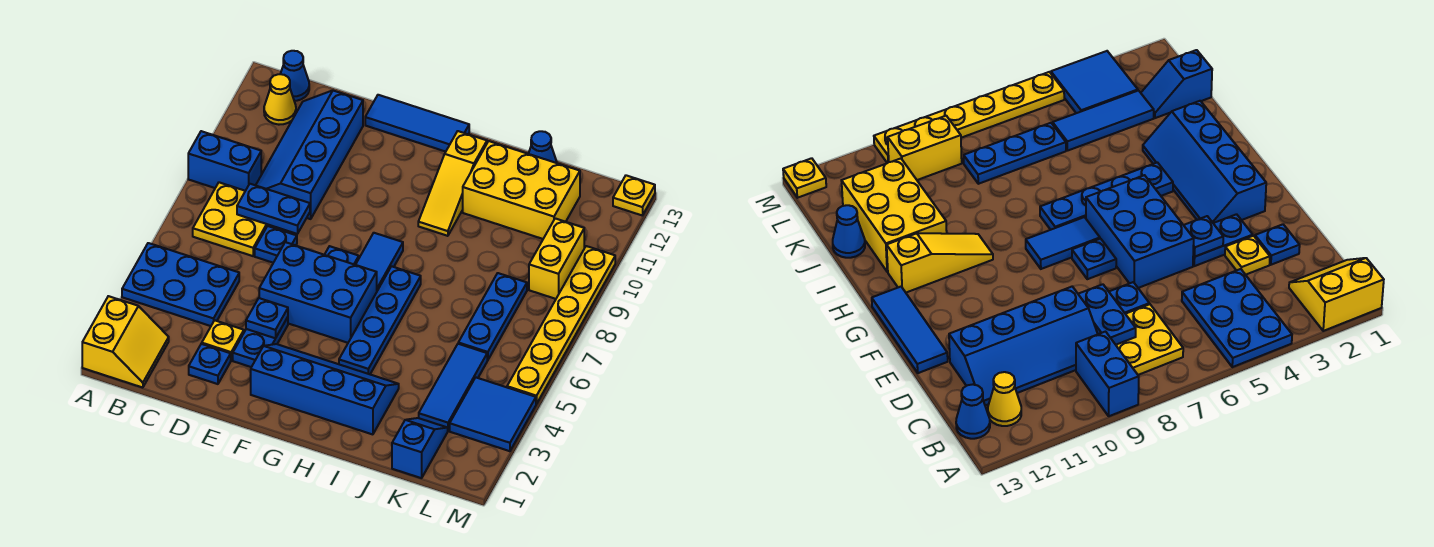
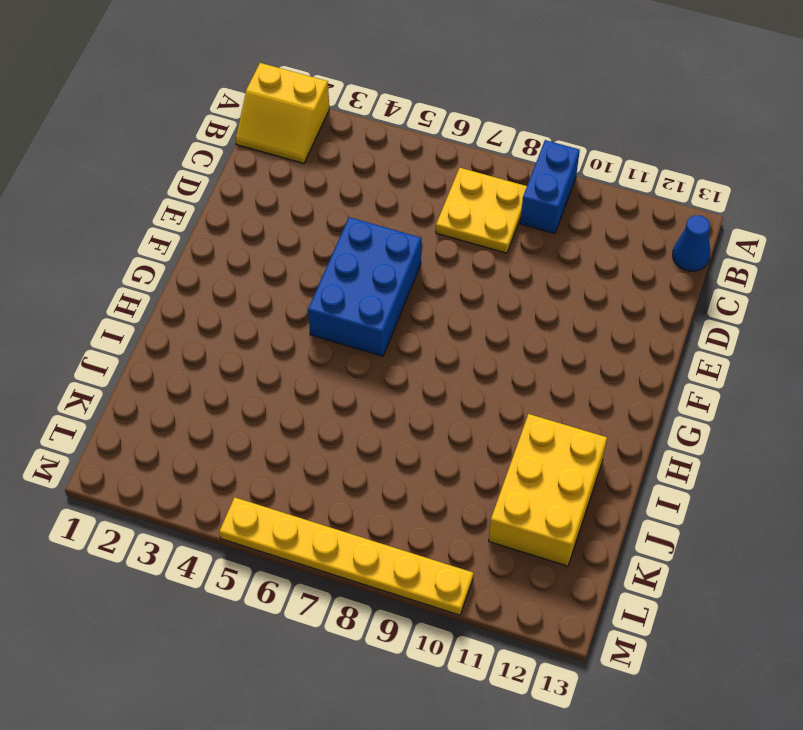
none -> blue plate A4:C5 level 1
none -> yellow cone B12 level 1
none -> blue slope C9:D12 level 1 top D

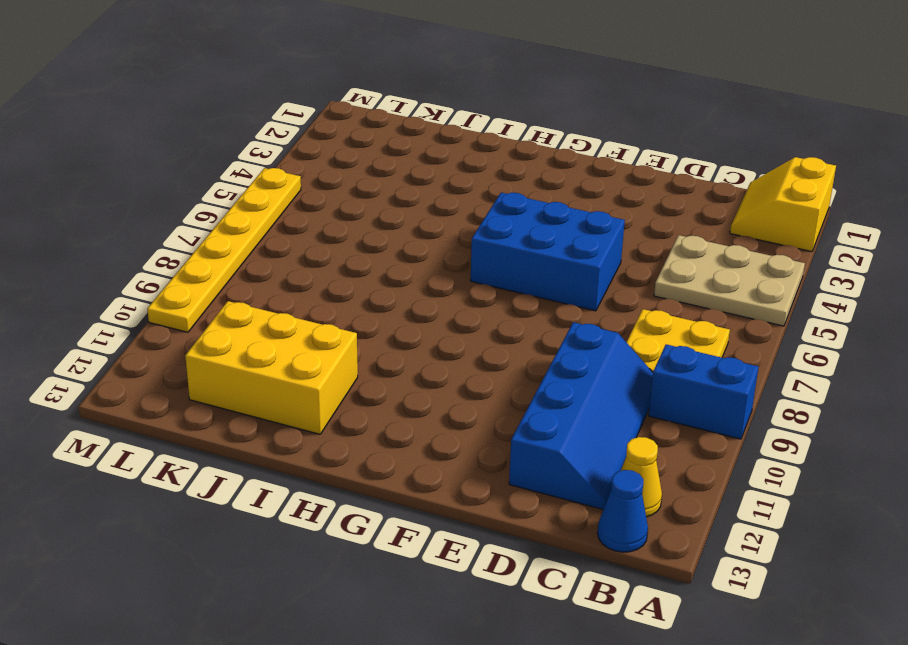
tan plate A4:C5 level 1 -> blue plate A4:C5 level 1
none -> blue plate D2 level 1
none -> yellow plate D3 level 1
none -> blue plate D7 level 1

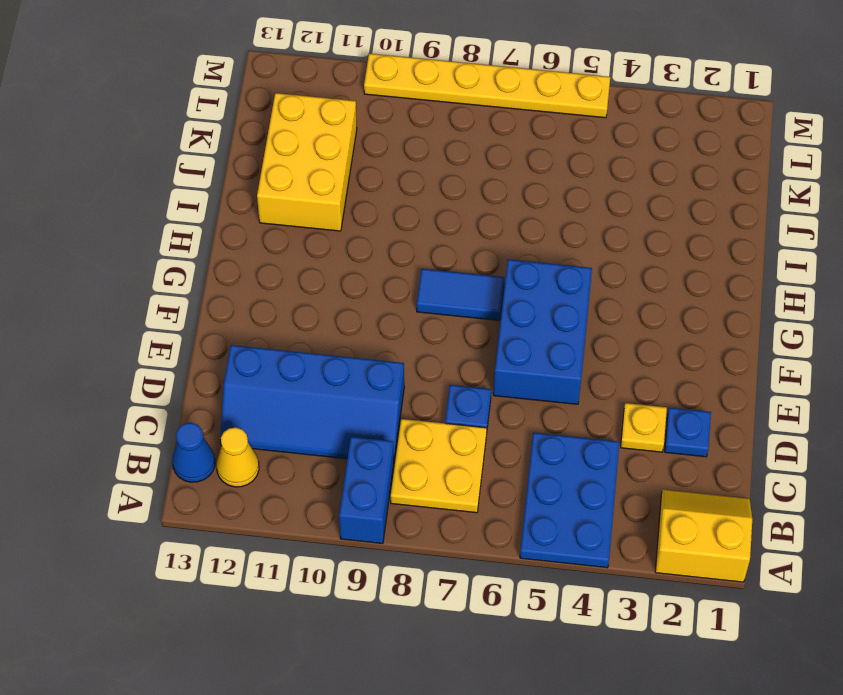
none -> blue plate E3:E4 level 1
none -> blue tile E13:G13 level 1
none -> blue slope F2:I3 level 1 top 2

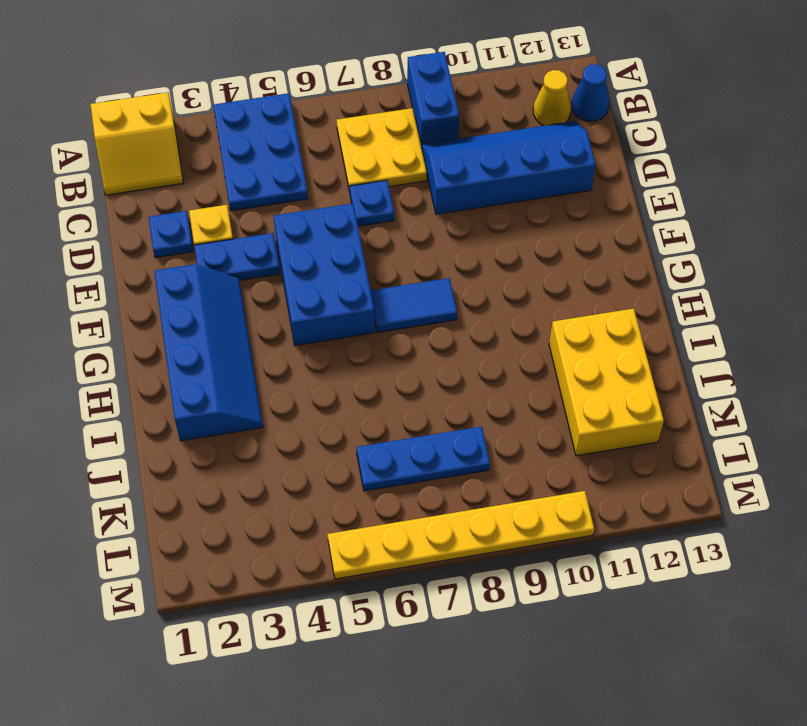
none -> blue tile E13:G13 level 1
none -> blue plate F7 level 1
none -> blue plate H4:H7 level 1

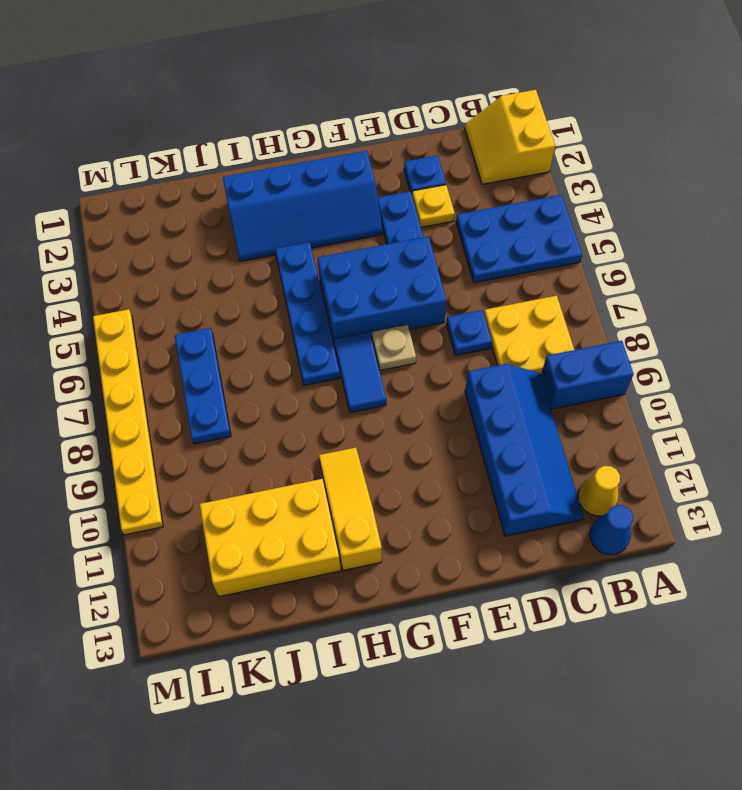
tan plate F7 level 1 -> blue plate F7 level 1
none -> blue tile E13:G13 level 1
none -> blue cone J13 level 1
none -> blue slope K1:K2 level 1 top 1

